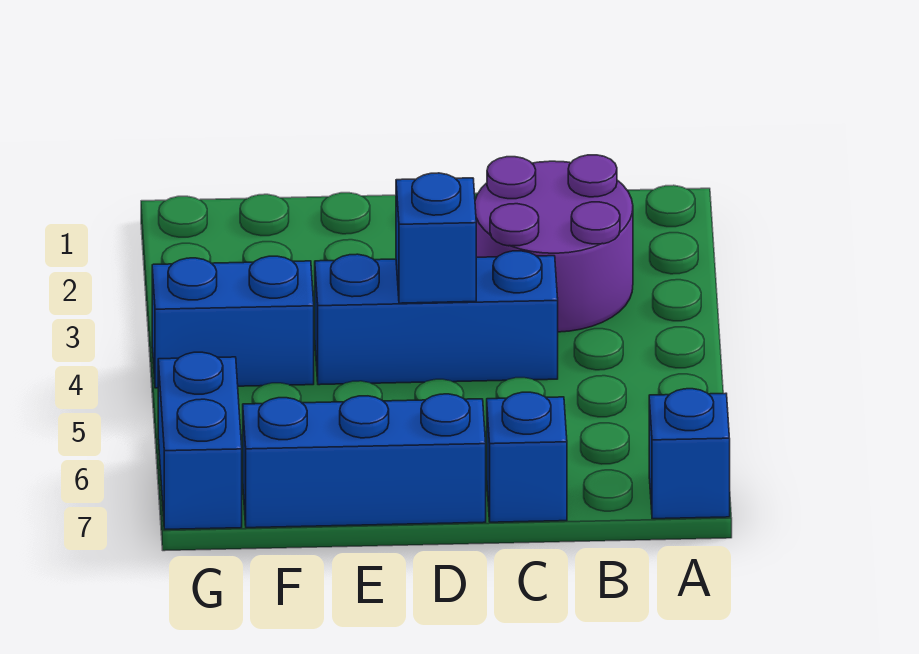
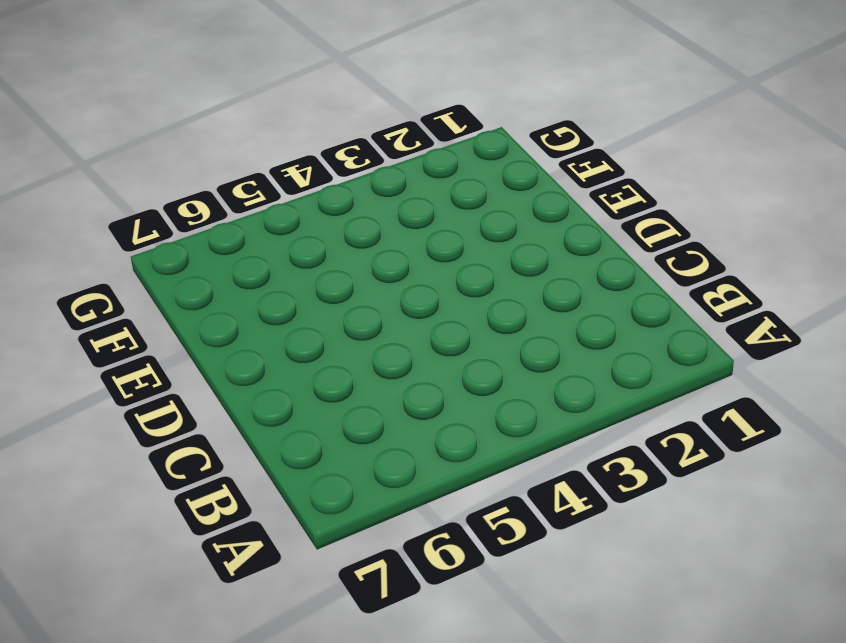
none -> blue brick A7 level 1
none -> purple round brick B2:C3 level 1

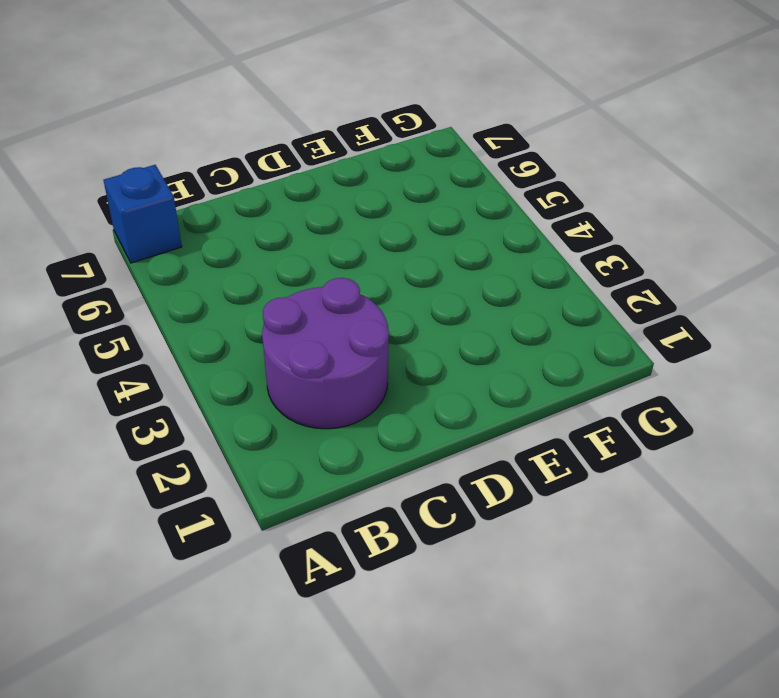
none -> blue brick C4:E4 level 1
none -> blue brick C7 level 1

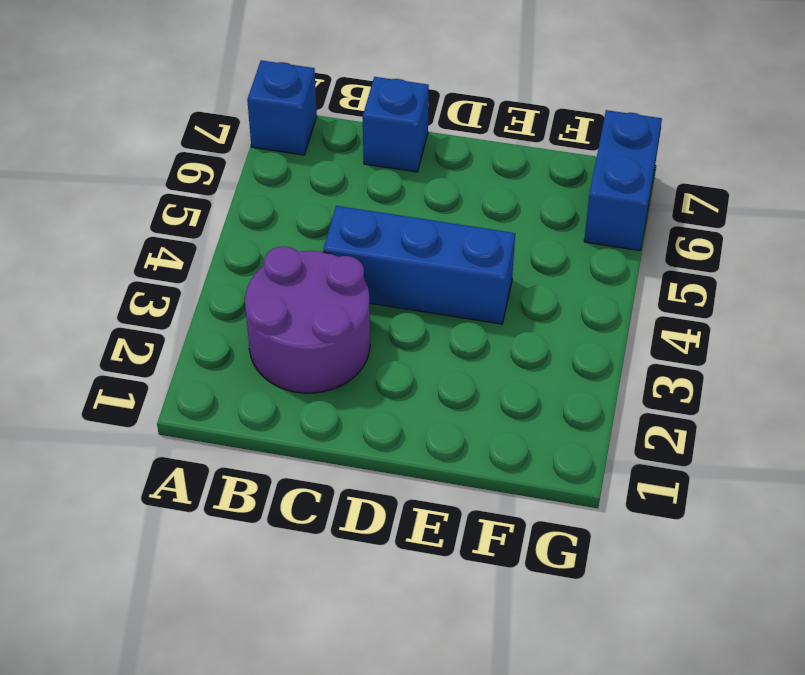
none -> blue brick D7:F7 level 1
none -> blue brick F4:G4 level 1

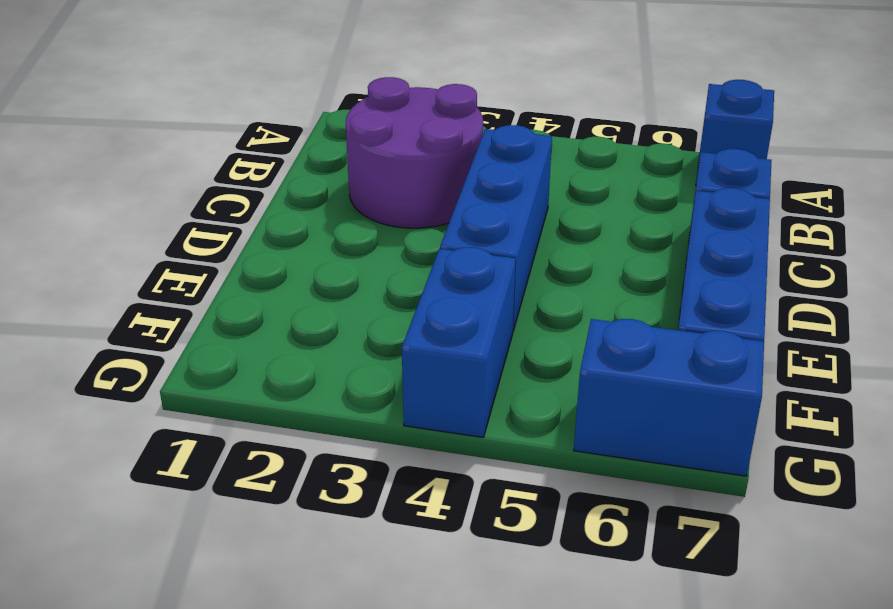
none -> blue brick D4 level 2

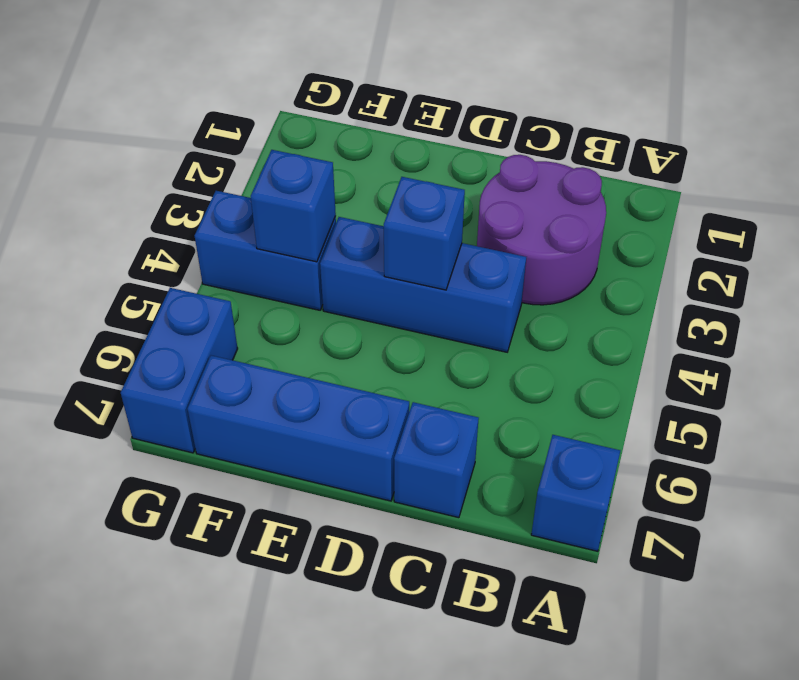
blue brick F4 level 2 -> none

